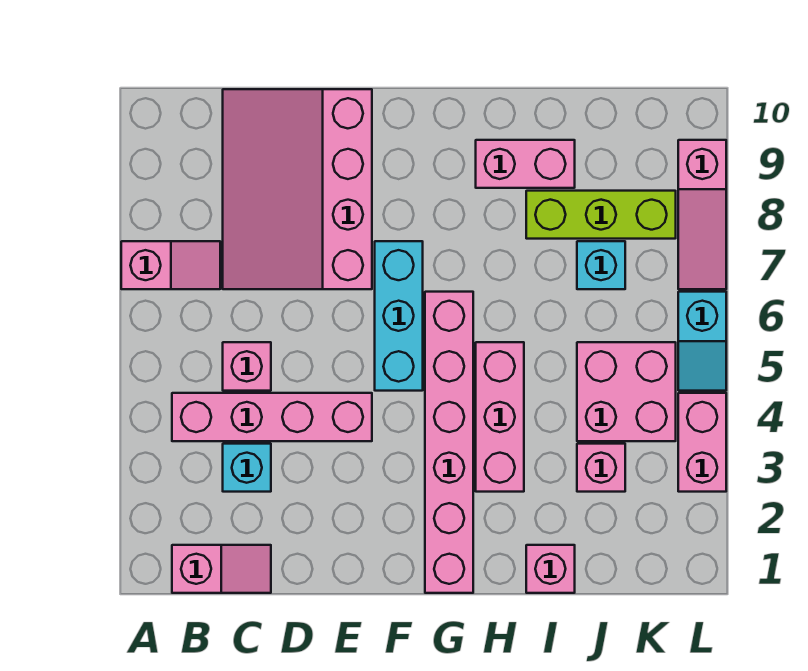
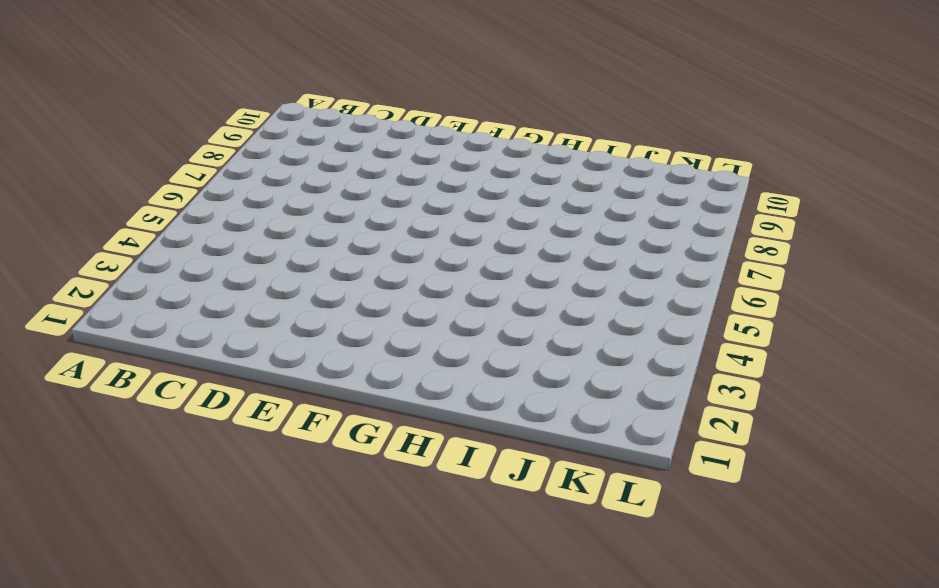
none -> pink slope A7:B7 level 1 top A
none -> pink slope B1:C1 level 1 top B
none -> pink brick B4:E4 level 1

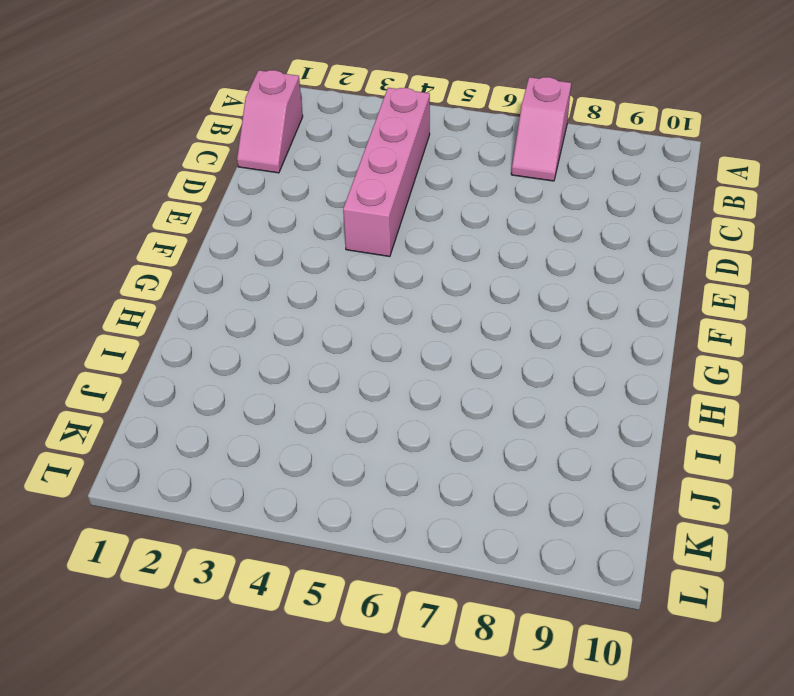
none -> cyan brick C3 level 1
none -> pink brick C5 level 1
none -> pink slope C7:E10 level 1 top E

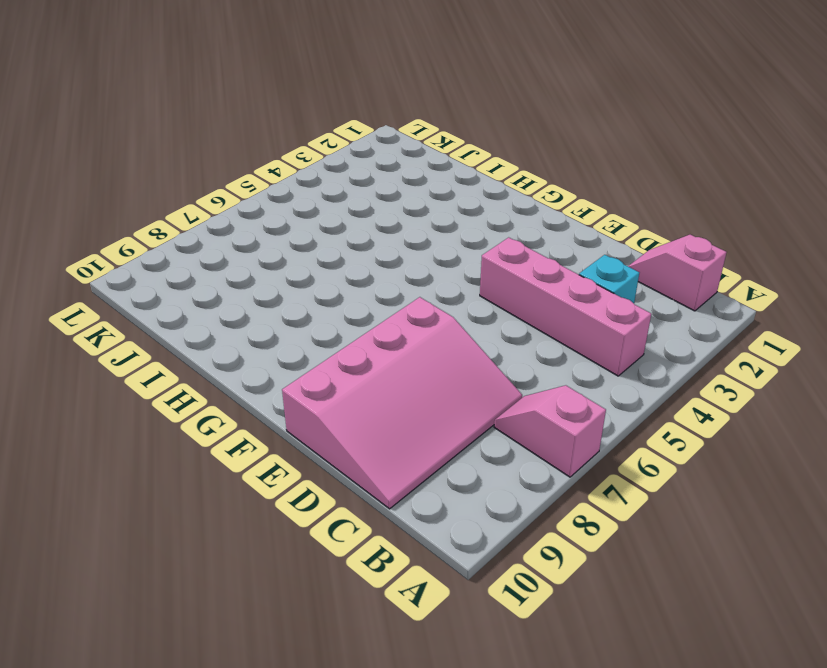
none -> pink brick C5 level 1
none -> cyan brick F5:F7 level 1
none -> pink brick G1:G6 level 1

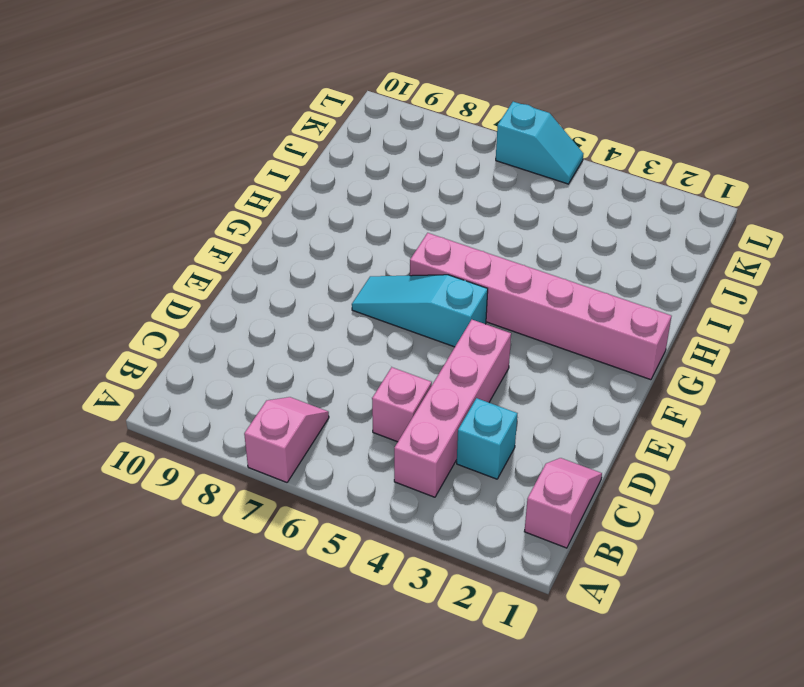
cyan slope F5:F7 level 1 top 5 -> cyan brick F5:F7 level 1
none -> pink slope C7:E10 level 1 top E
none -> pink brick H3:H5 level 1
none -> pink brick H9:I9 level 1

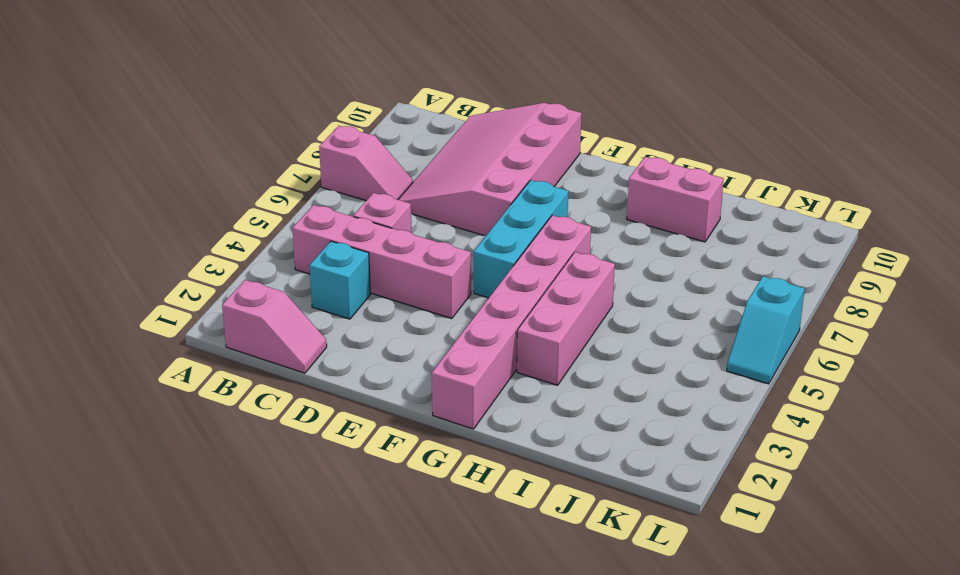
none -> pink brick I1 level 1
none -> lime brick I8:K8 level 1
none -> pink brick J3 level 1

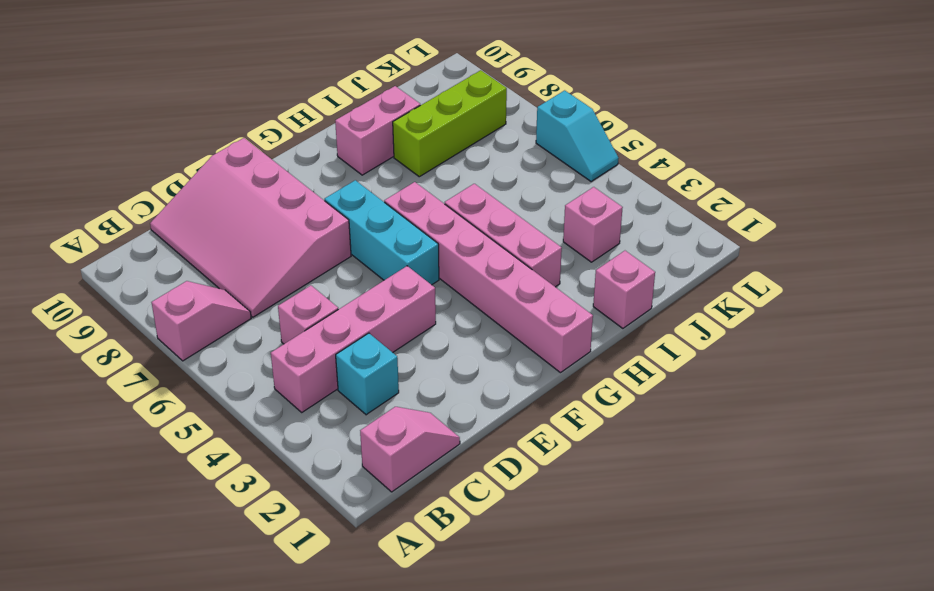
none -> pink brick J4:K5 level 1
none -> cyan brick J7 level 1
none -> pink brick L3:L4 level 1

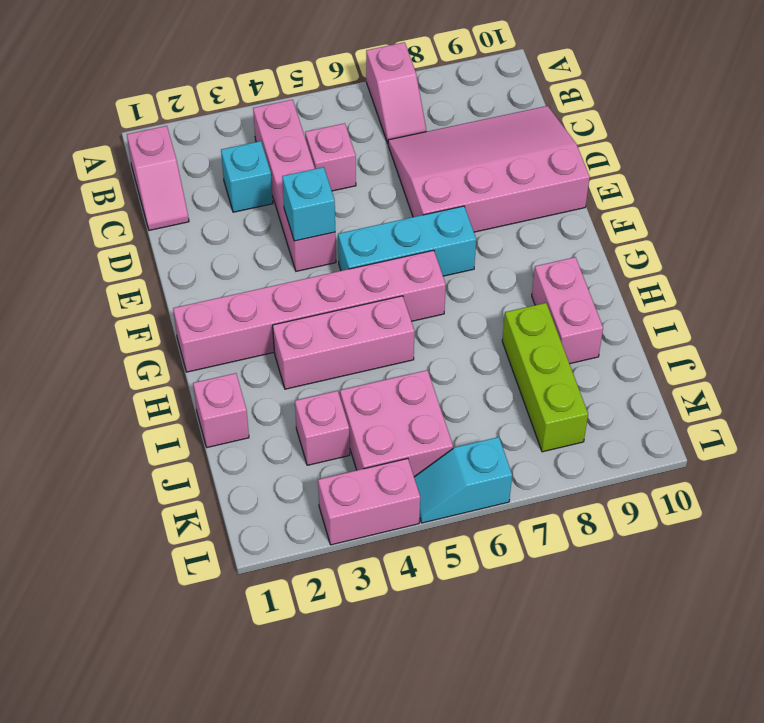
cyan brick E4 level 2 -> cyan brick J7 level 1
none -> pink slope L7:L9 level 1 top 9

